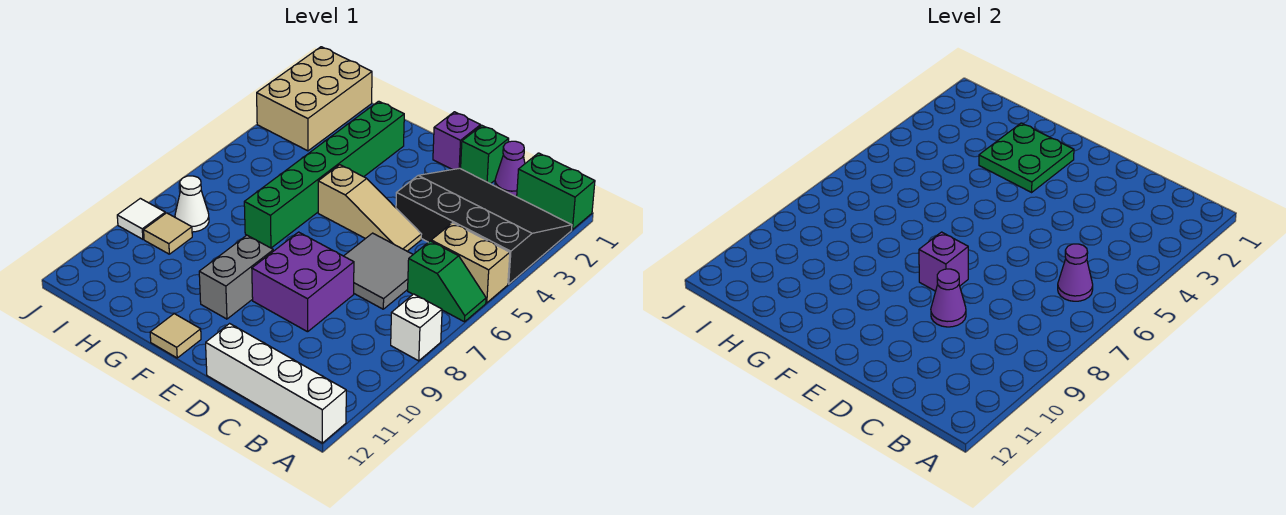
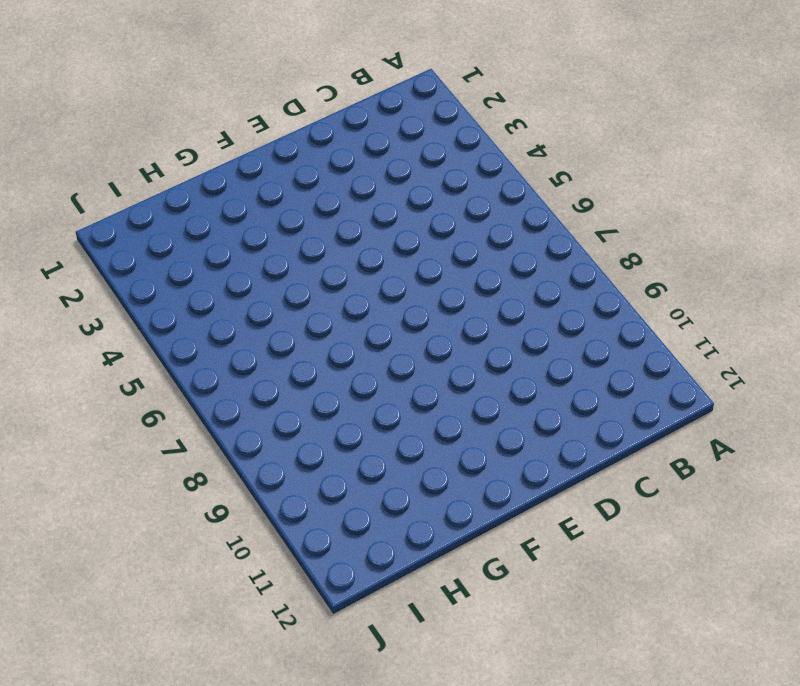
none -> green brick A1:B1 level 1
none -> black slope A2:D4 level 1 top 4
none -> tan brick A5:B5 level 1

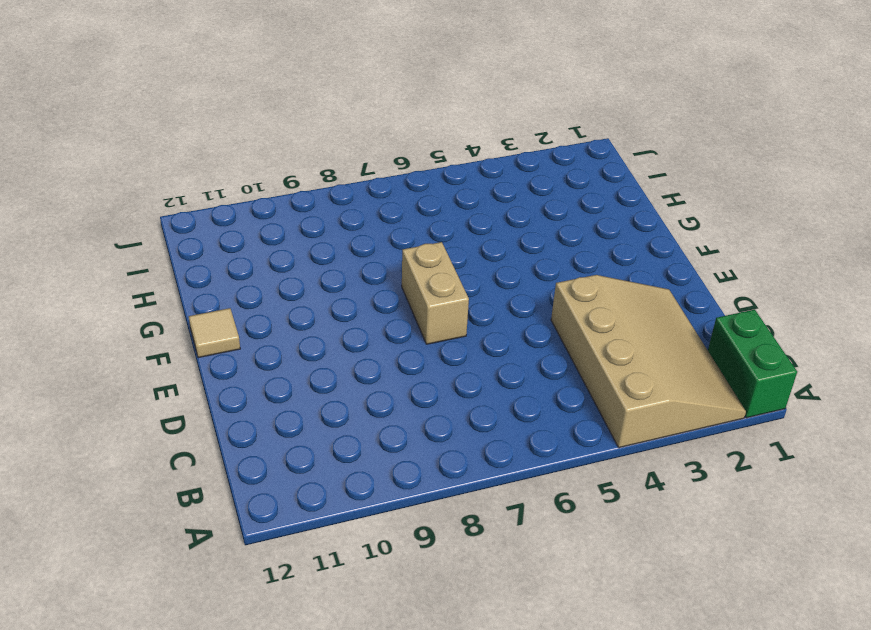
tan slope A2:D4 level 1 top 4 -> black slope A2:D4 level 1 top 4
tan brick E7:F7 level 1 -> tan brick A5:B5 level 1
none -> green slope A6:B6 level 1 top B
none -> white brick A8 level 1
none -> white brick A12:D12 level 1

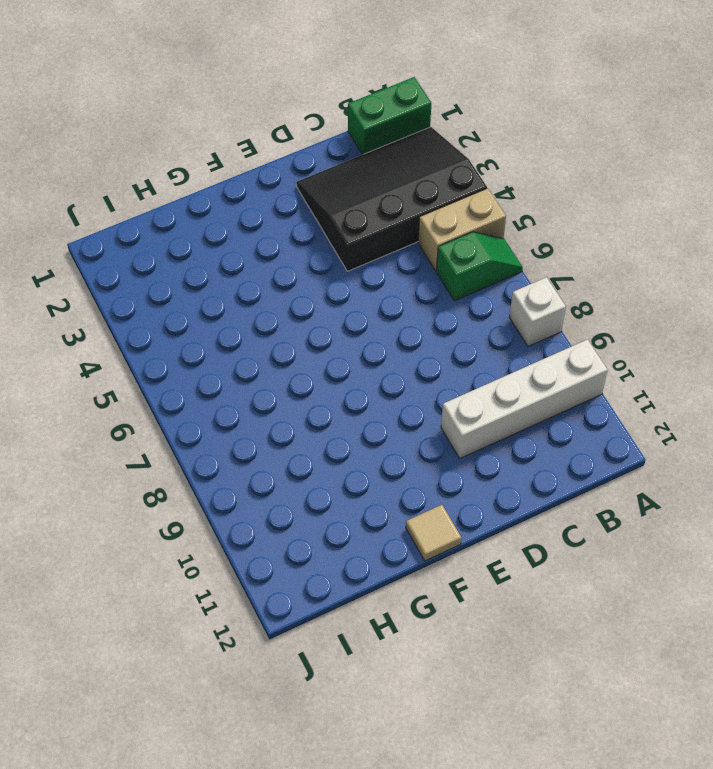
white brick A10:D10 level 1 -> white brick A12:D12 level 1
none -> purple cone C1 level 1
none -> grey tile C6:D7 level 1
none -> green brick D1 level 1

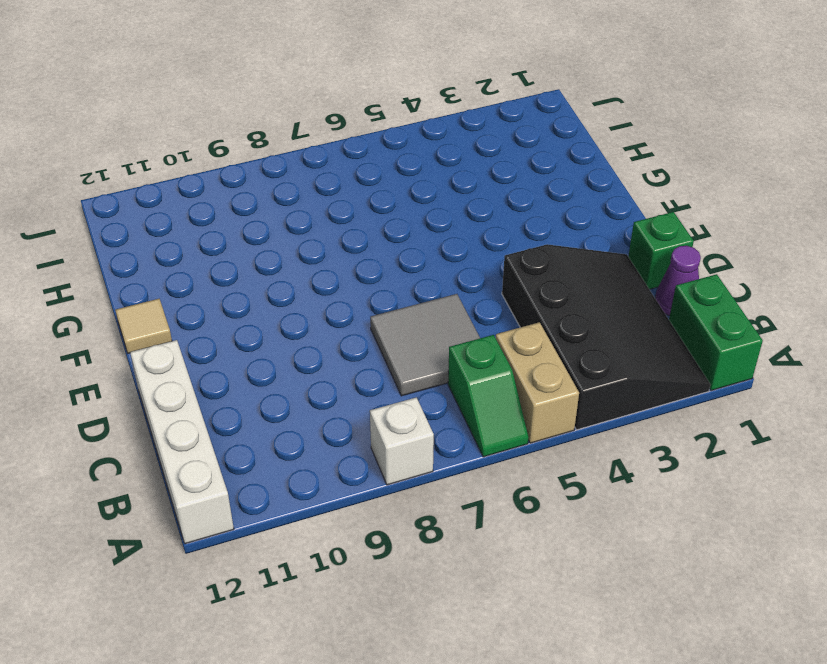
none -> tan slope D5:F5 level 1 top F
none -> purple brick D8:E9 level 1
none -> purple brick E1 level 1

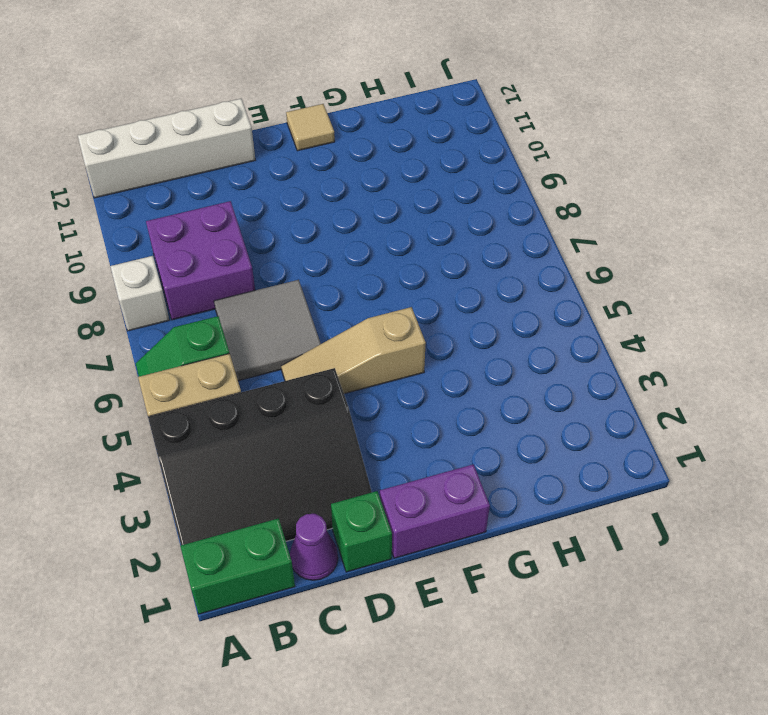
purple brick B8:C9 level 1 -> purple brick D8:E9 level 1
purple brick E1:F1 level 1 -> purple brick E1 level 1
none -> grey brick F9:F10 level 1
none -> green brick G2:G7 level 1
none -> tan brick I1:J3 level 1

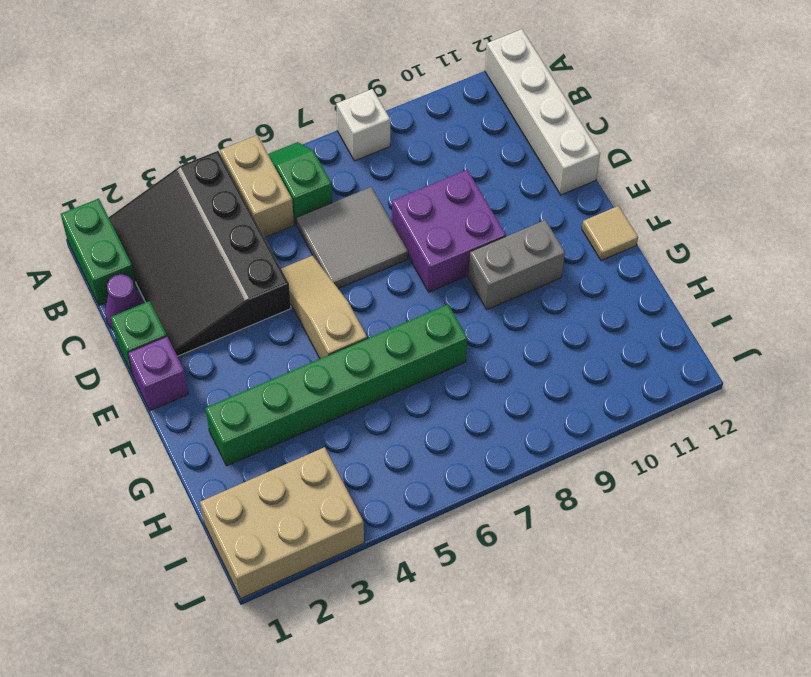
none -> white cone I8 level 1
none -> tan tile I9 level 1
none -> white tile J9 level 1

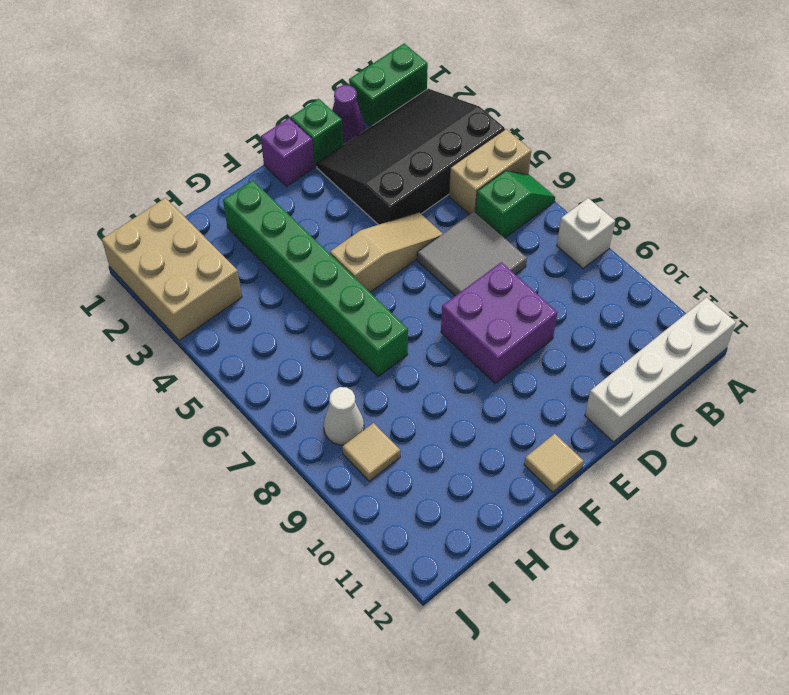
none -> grey brick F9:F10 level 1
none -> white tile J9 level 1
none -> purple cone B6 level 2

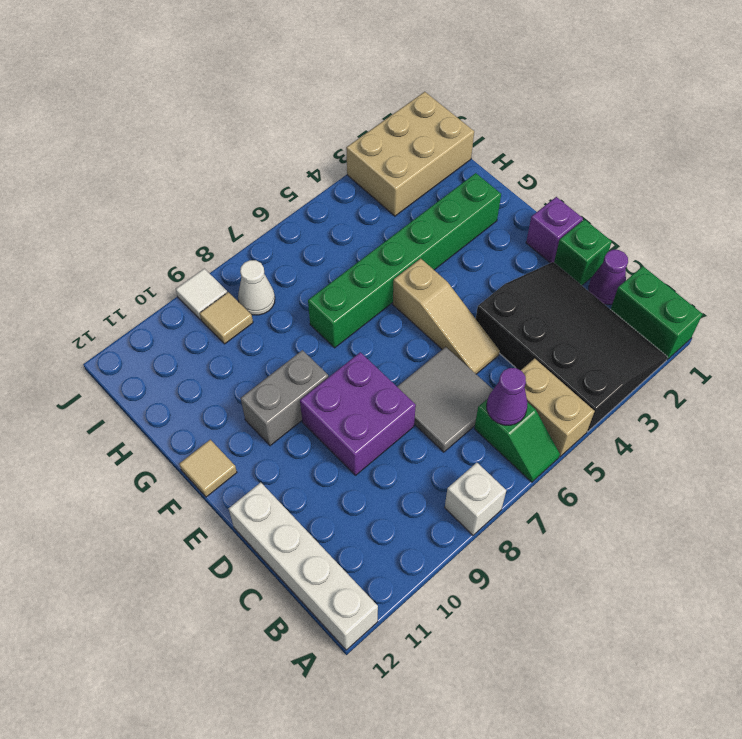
none -> purple cone D9 level 2
none -> purple brick E8 level 2
none -> green plate F2:G3 level 2

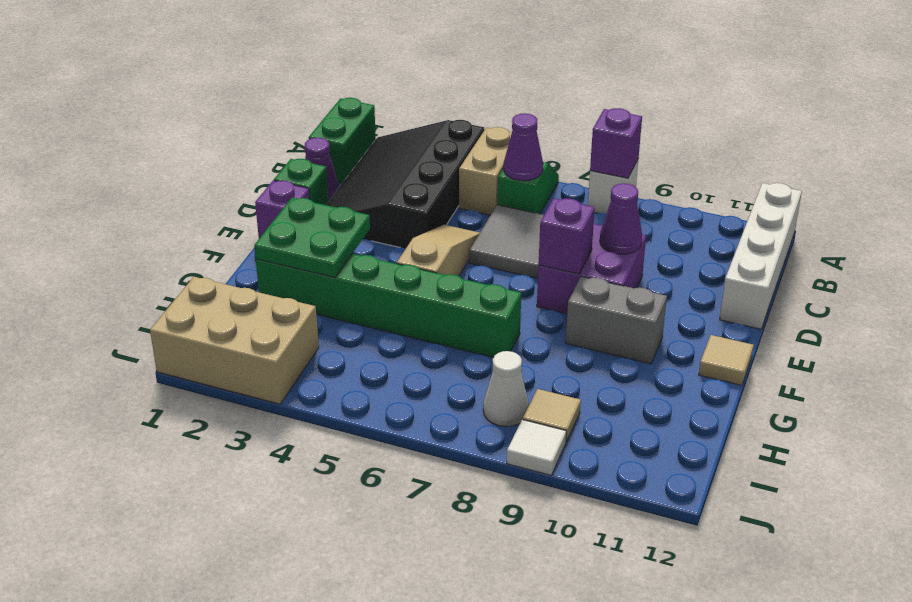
purple brick A8 level 2 -> none

